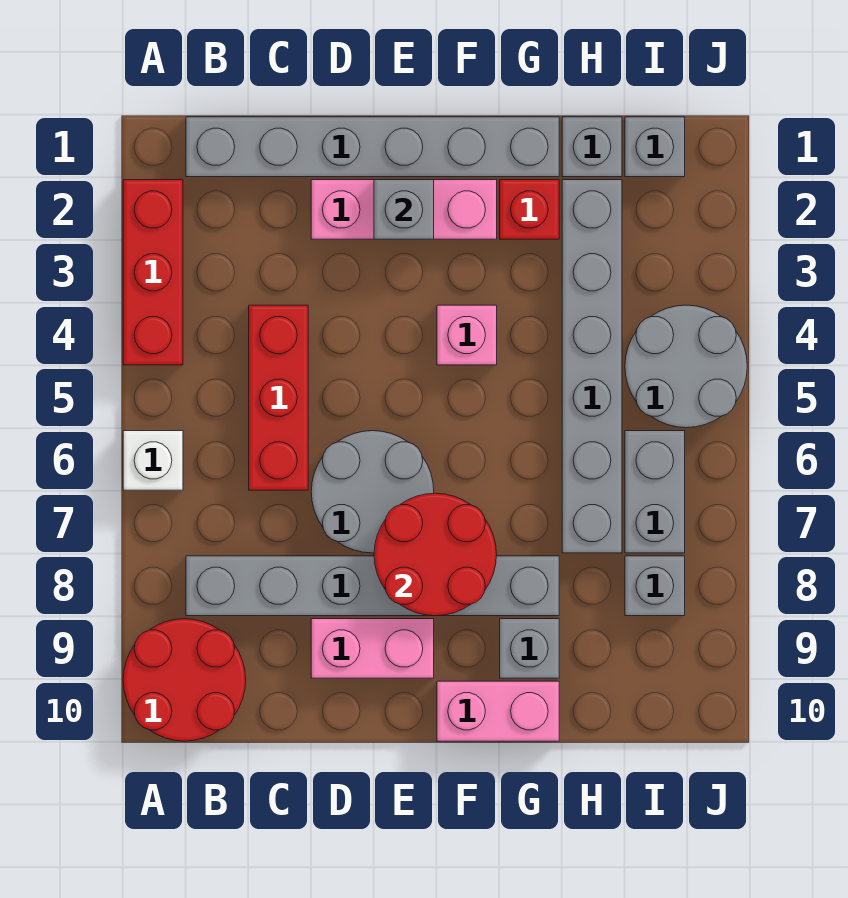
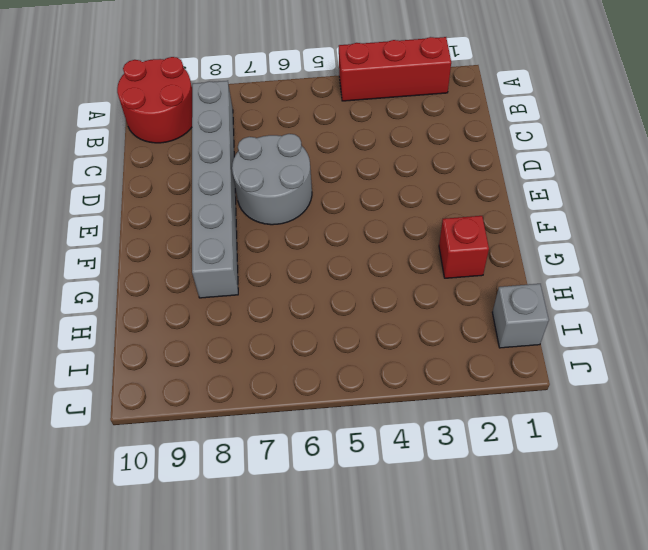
none -> white brick A6 level 1
none -> grey brick B1:G1 level 1
none -> red brick C4:C6 level 1

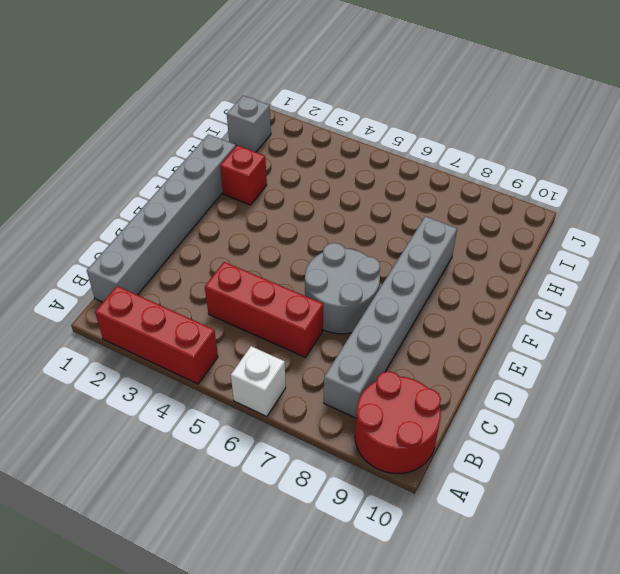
none -> pink brick D2:F2 level 1
none -> pink brick D9:E9 level 1
none -> pink brick F4 level 1

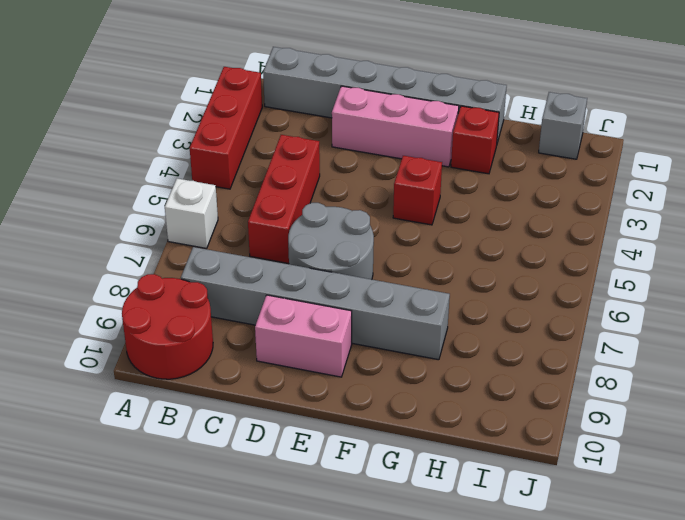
red brick F4 level 1 -> pink brick F4 level 1
none -> pink brick F10:G10 level 1
none -> grey brick G9 level 1
none -> grey brick H1 level 1

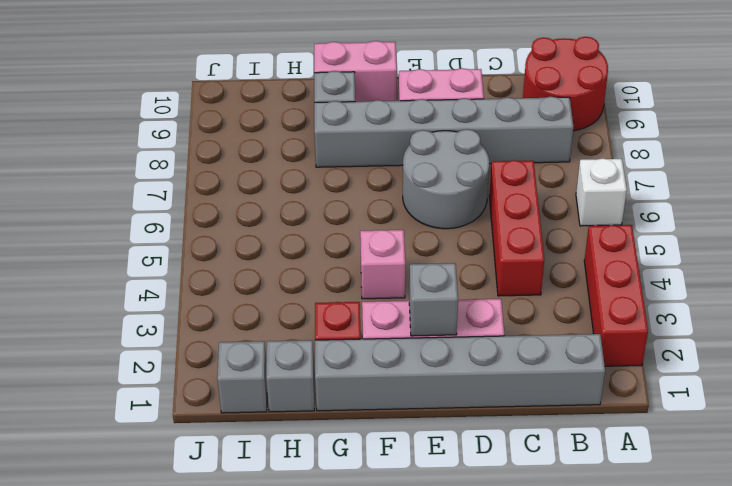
none -> grey brick H2:H7 level 1
none -> grey round brick I4:J5 level 1
none -> grey brick I6:I7 level 1

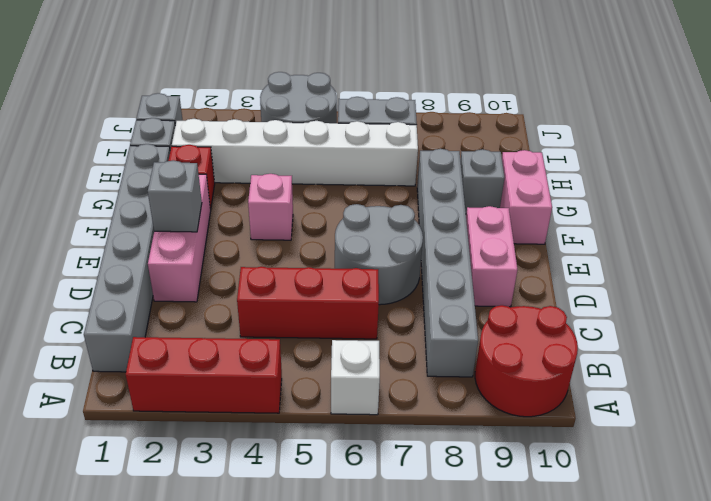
white brick H2:H7 level 1 -> grey brick H2:H7 level 1
none -> grey brick I8 level 1
none -> red round brick E7:F8 level 2

